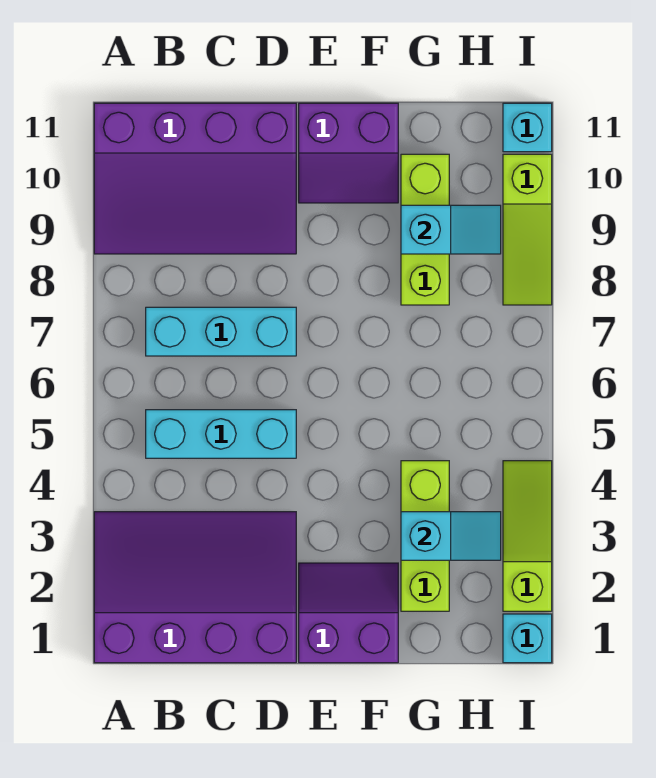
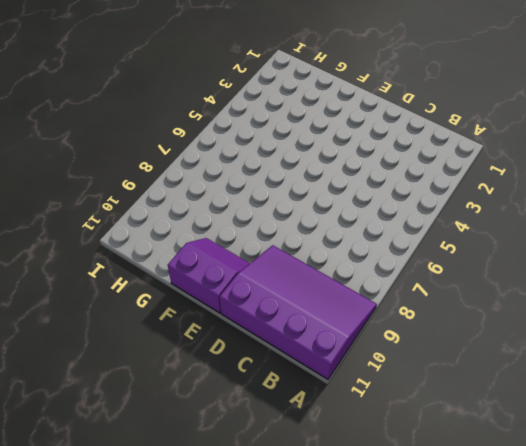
none -> purple slope A1:D3 level 1 top 1
none -> cyan brick B5:D5 level 1
none -> cyan brick B7:D7 level 1

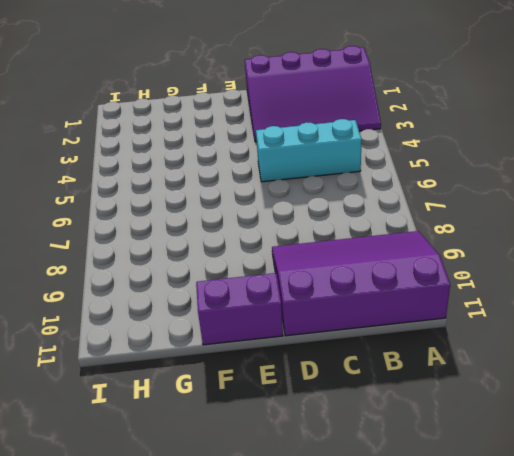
none -> cyan brick B7:D7 level 1
none -> purple slope E1:F2 level 1 top 1
none -> lime brick G2:G4 level 1

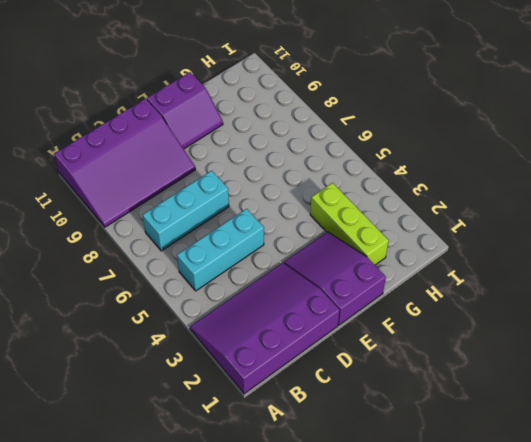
purple slope E1:F3 level 1 top 1 -> purple slope E1:F2 level 1 top 1
none -> lime brick G8:G10 level 1
none -> cyan brick I1 level 1
none -> lime slope I2:I4 level 1 top 2

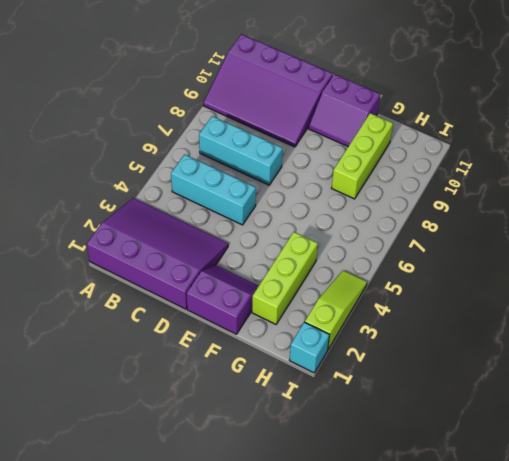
none -> lime slope I8:I10 level 1 top 10
none -> cyan brick I11 level 1
none -> cyan slope G3:H3 level 2 top G

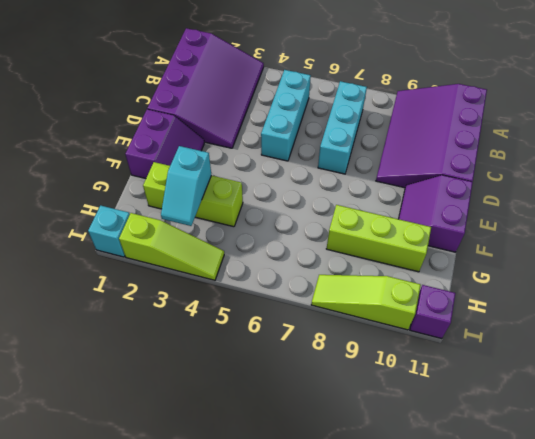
purple brick I11 level 1 -> cyan brick I11 level 1
none -> cyan slope G9:H9 level 2 top G

